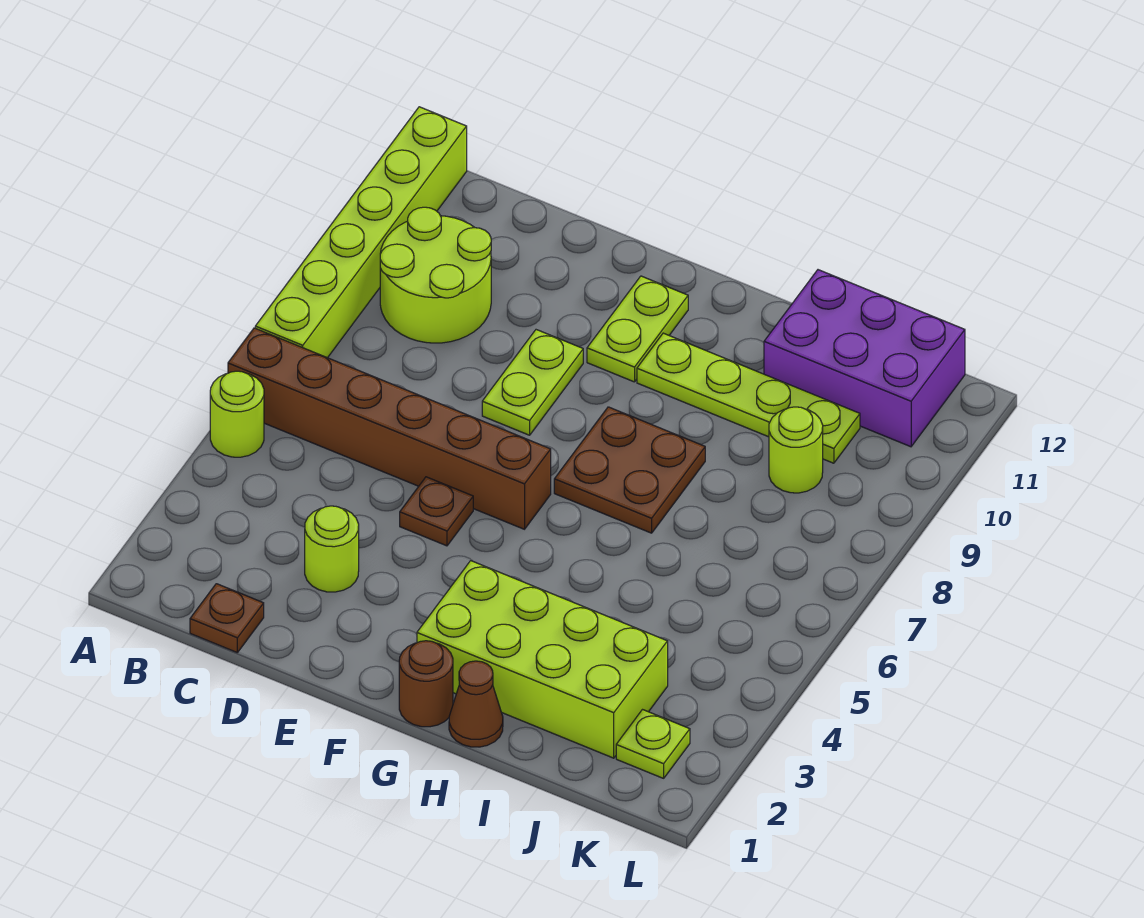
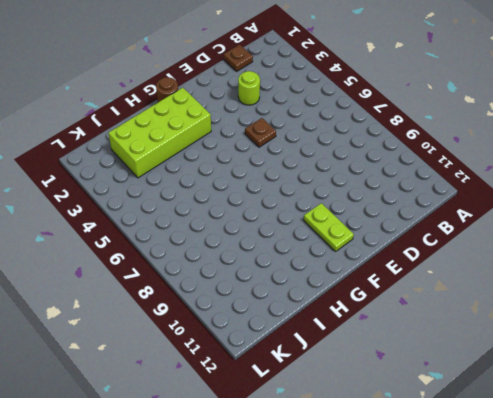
none -> lime round brick A5 level 1
none -> brown brick A6:F6 level 1
none -> lime brick A7:A12 level 1

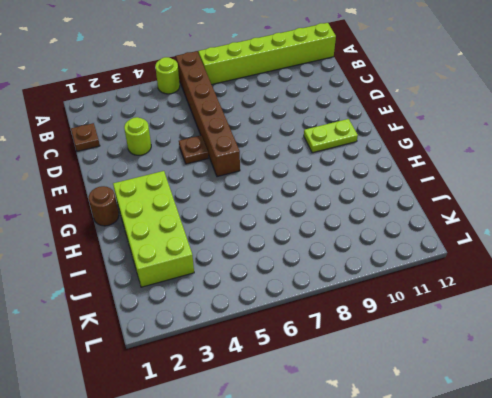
none -> lime round brick B9:C10 level 1
none -> lime plate E8:E9 level 1
none -> brown plate G7:H8 level 1

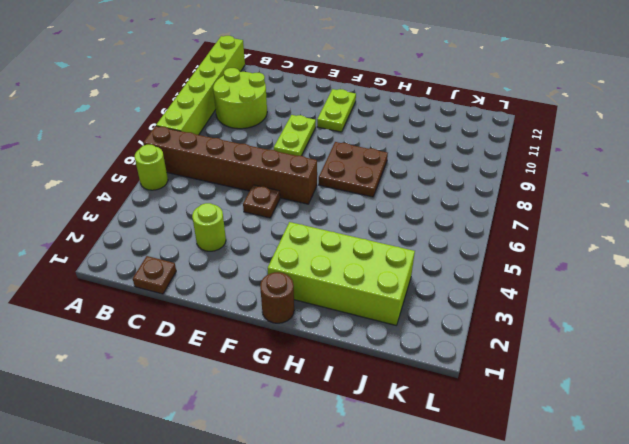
none -> lime plate G10:J10 level 1
none -> brown cone H1 level 1
none -> purple brick I11:K12 level 1

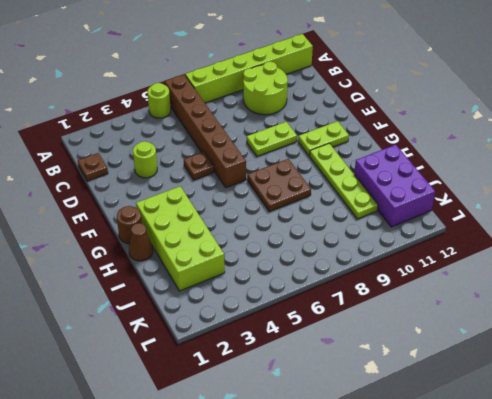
none -> lime round brick J9 level 1
none -> lime plate K2 level 1

